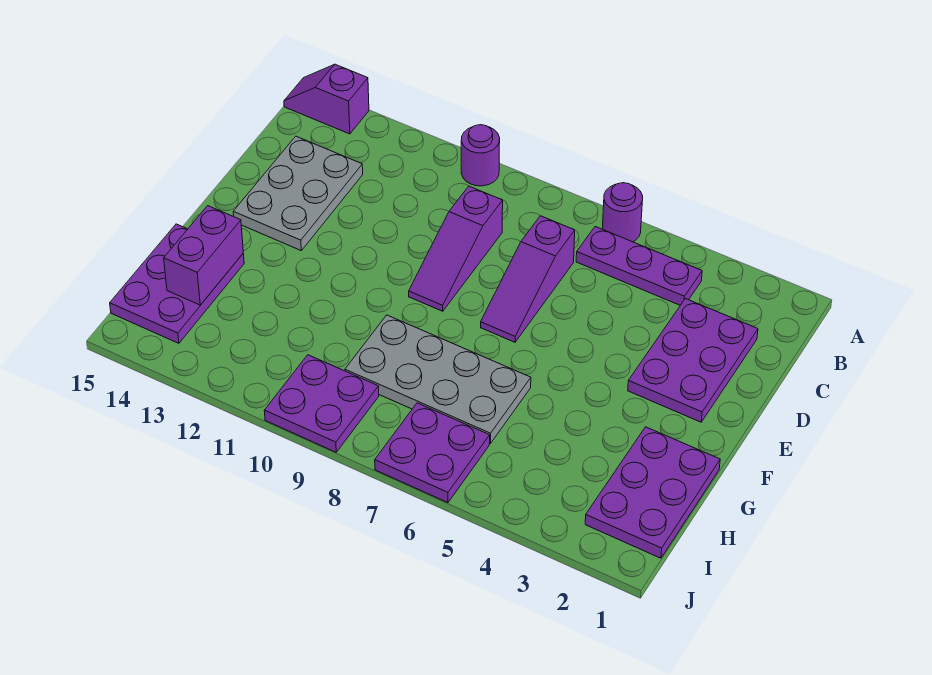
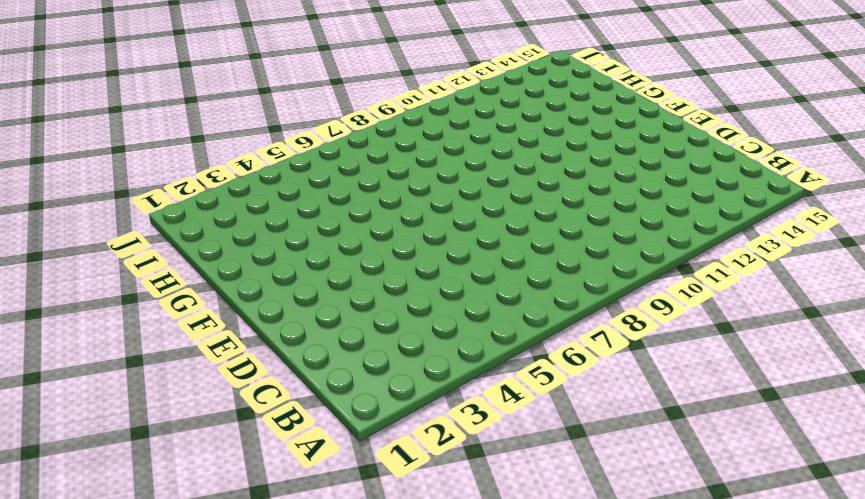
none -> purple round brick A6 level 1
none -> purple round brick A10 level 1
none -> purple slope A14:A15 level 1 top 14

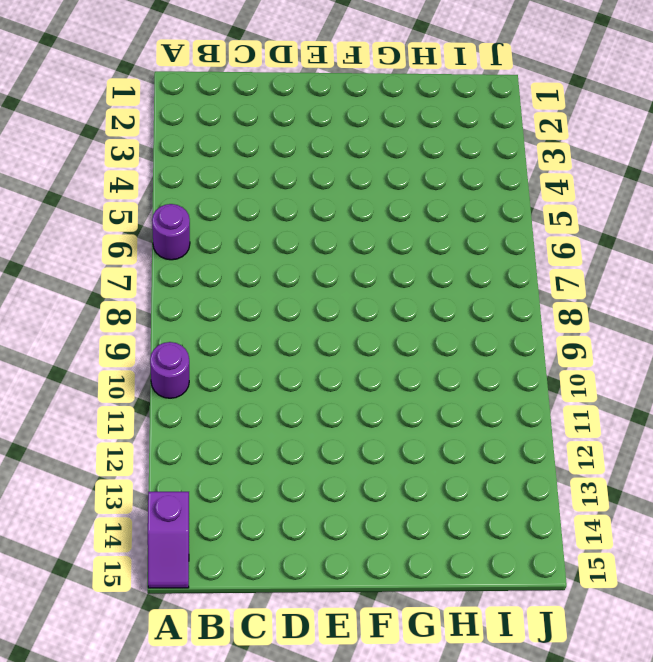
none -> purple plate B4:B6 level 1
none -> purple plate C2:E3 level 1
none -> purple slope C7:E7 level 1 top C

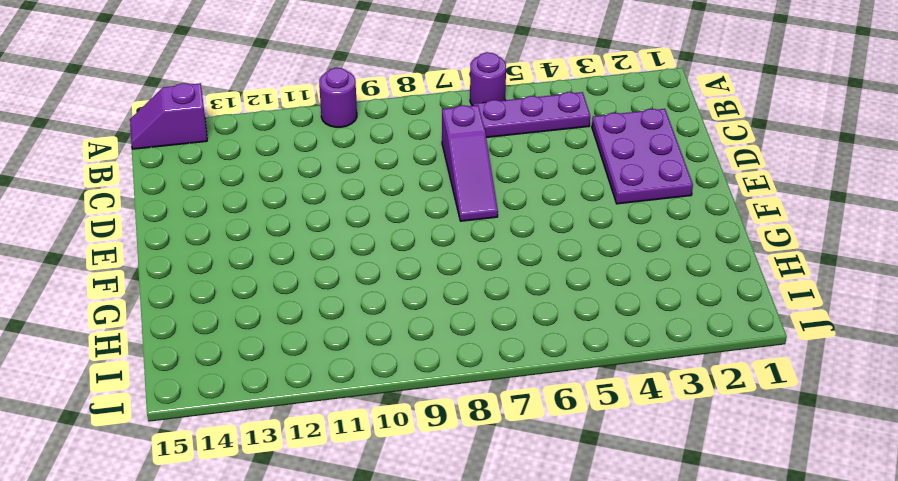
none -> purple slope C9:E9 level 1 top C
none -> grey plate C13:E14 level 1
none -> purple plate G1:I2 level 1

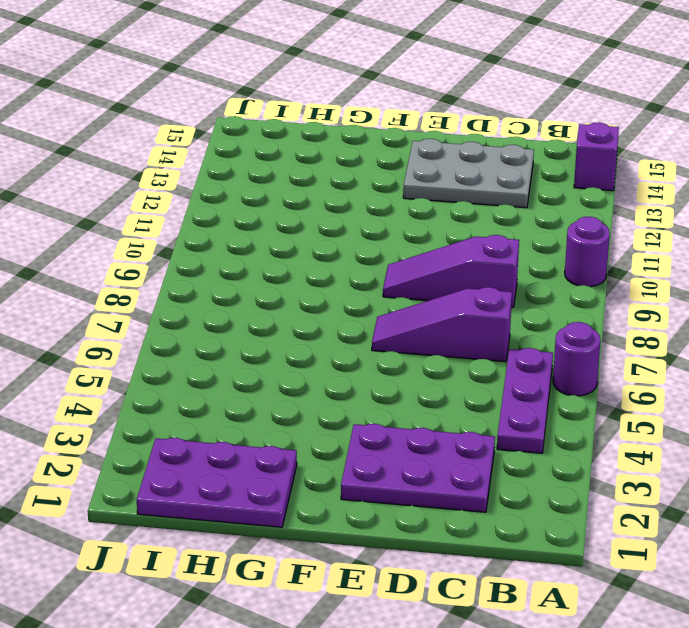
none -> grey plate G6:H9 level 1
none -> purple plate G14:I15 level 1
none -> purple plate I6:J7 level 1

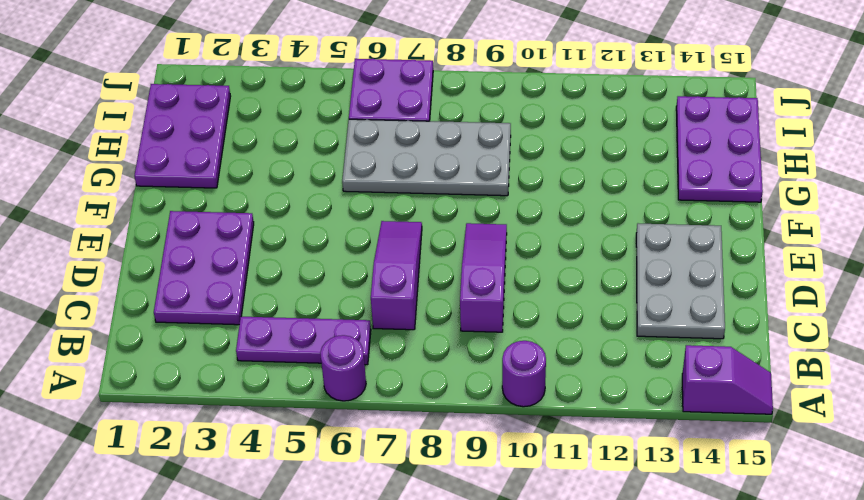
none -> purple plate I9:J10 level 1
none -> purple brick G14:H14 level 2

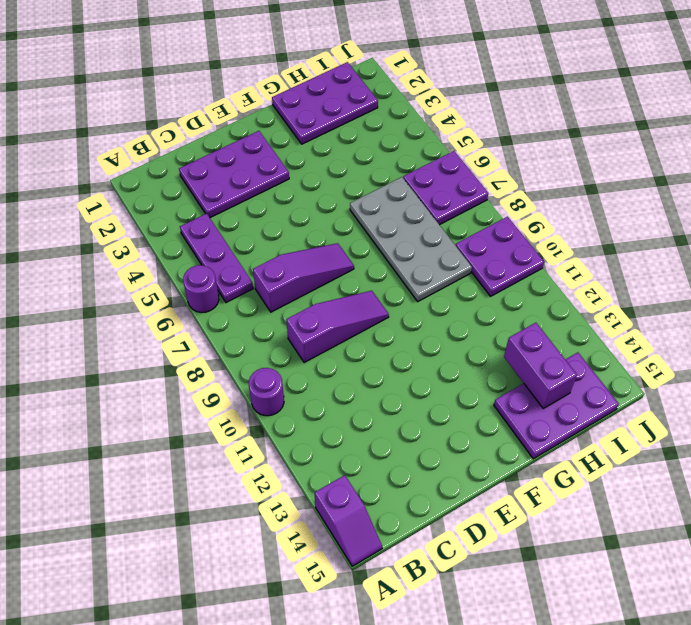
purple brick H13:H14 level 2 -> purple brick G14:H14 level 2
none -> grey plate C13:E14 level 1

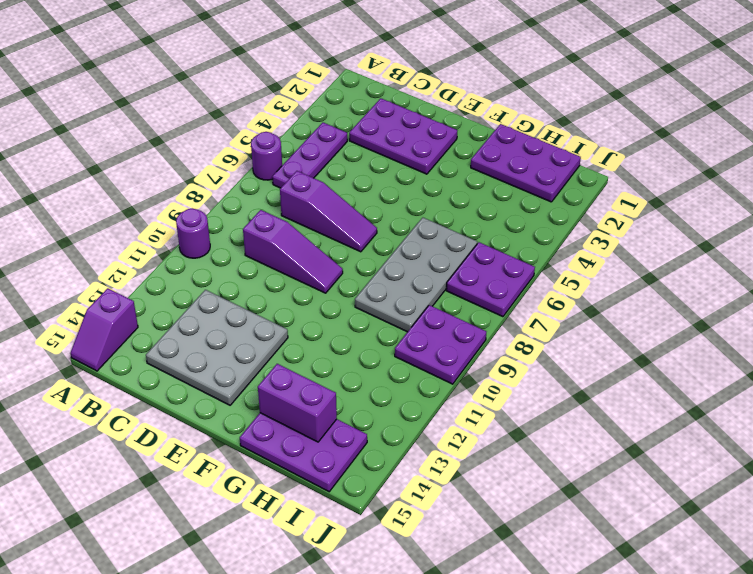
grey plate C12:E14 level 1 -> grey plate C13:E14 level 1

